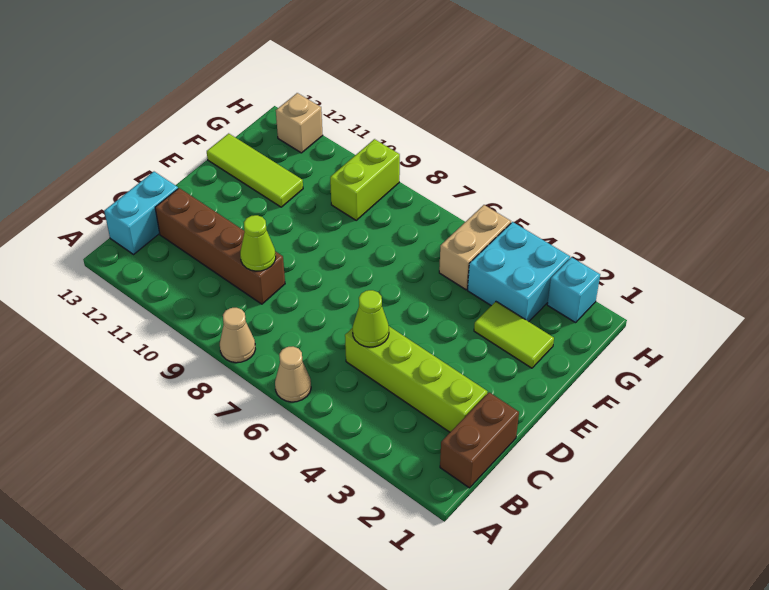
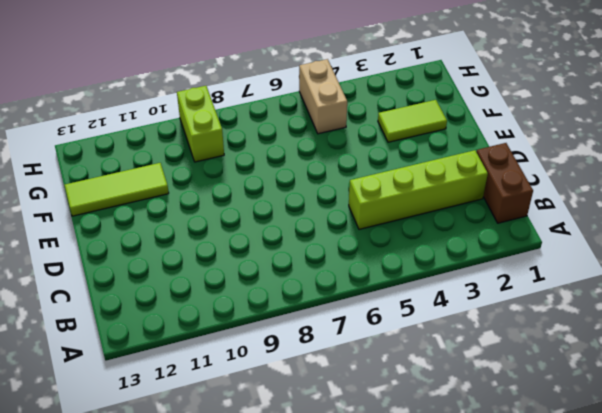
none -> tan cone A6 level 1
none -> tan cone A8 level 1
none -> cyan brick B13:C13 level 1

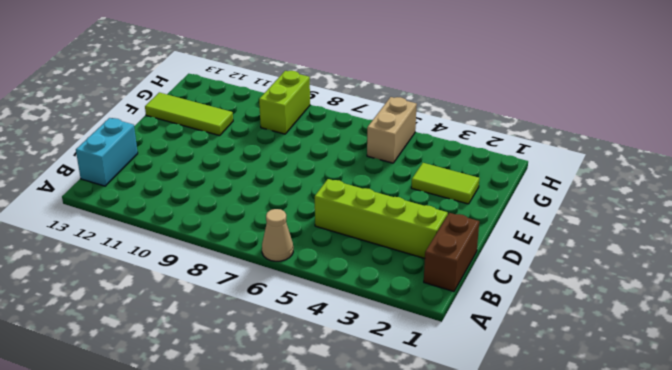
none -> tan cone A8 level 1
none -> brown brick C9:C12 level 1
none -> cyan brick G3:H4 level 1

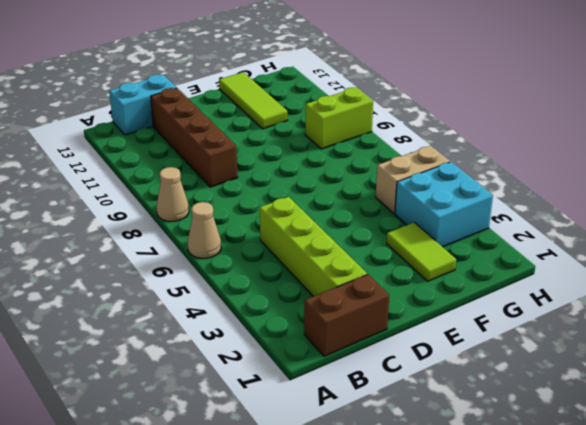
none -> cyan brick H2 level 1
none -> tan brick H12 level 1
none -> lime cone C5 level 2

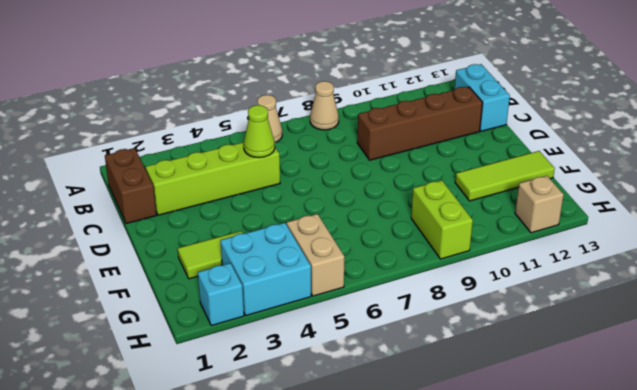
none -> lime cone C9 level 2

